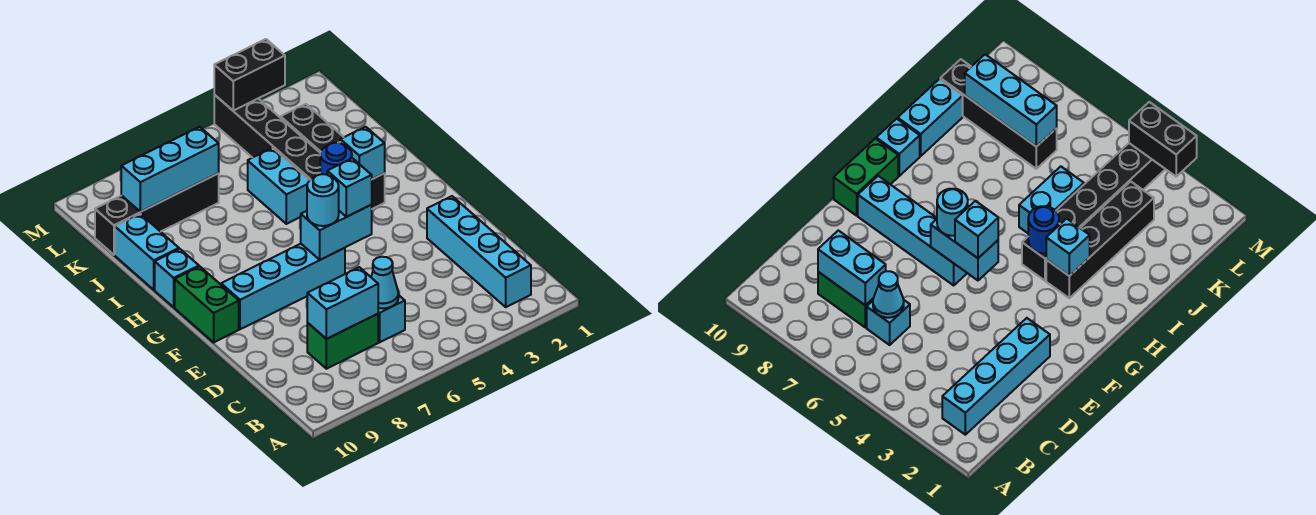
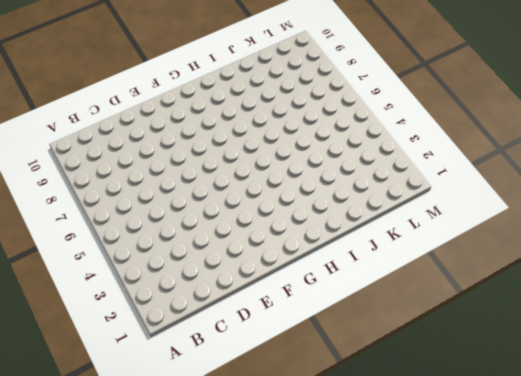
none -> cyan brick B2:E2 level 1
none -> cyan brick C6 level 1
none -> green brick C7:C8 level 1

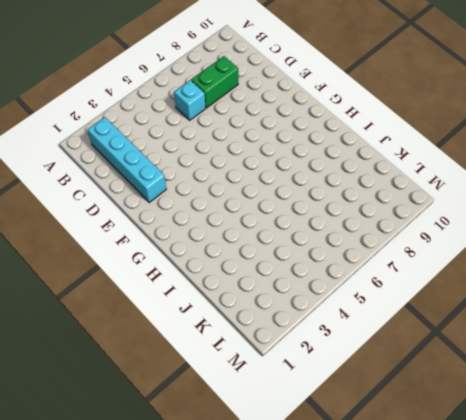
none -> cyan brick F6:F9 level 1
none -> green brick F10:G10 level 1
none -> black brick H3:K3 level 1

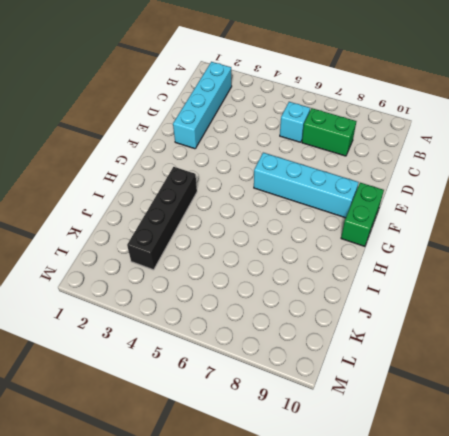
none -> black brick H4:M4 level 1
none -> cyan brick H10 level 1
none -> cyan brick I5:J5 level 1

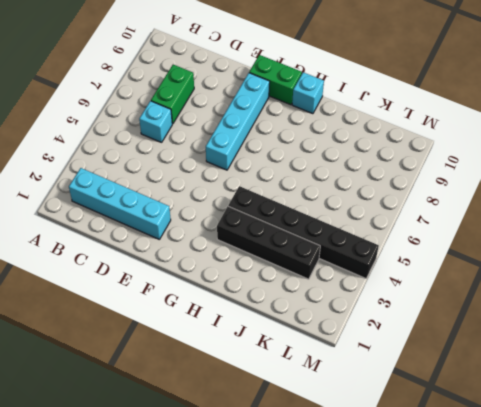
none -> cyan brick I5:J5 level 1
none -> cyan brick I10:J10 level 1
none -> black brick K7:K10 level 1

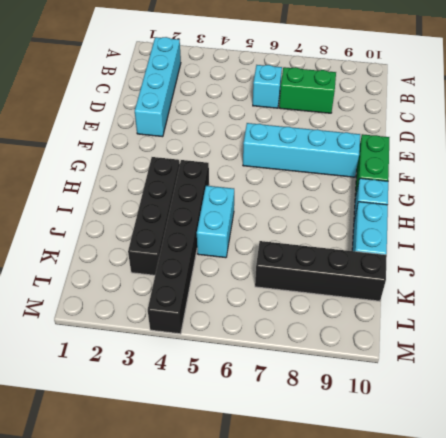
none -> cyan cone C6 level 2
none -> cyan brick C7:C8 level 2
none -> cyan brick F5:F6 level 2

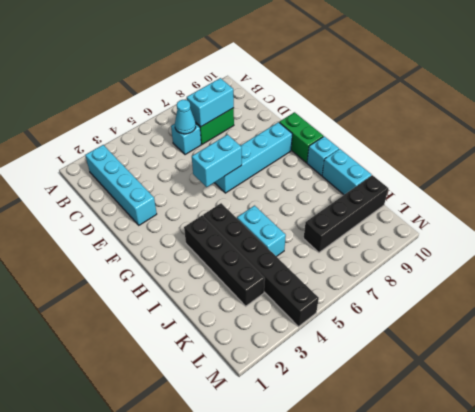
none -> cyan brick H3 level 2
none -> blue round brick H4 level 2
none -> cyan brick K7:K9 level 2

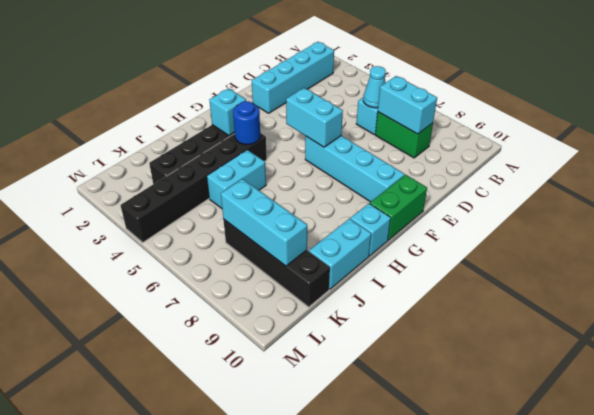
none -> black brick M3:M4 level 2
none -> cyan brick F5 level 3
none -> cyan round brick F6 level 3

